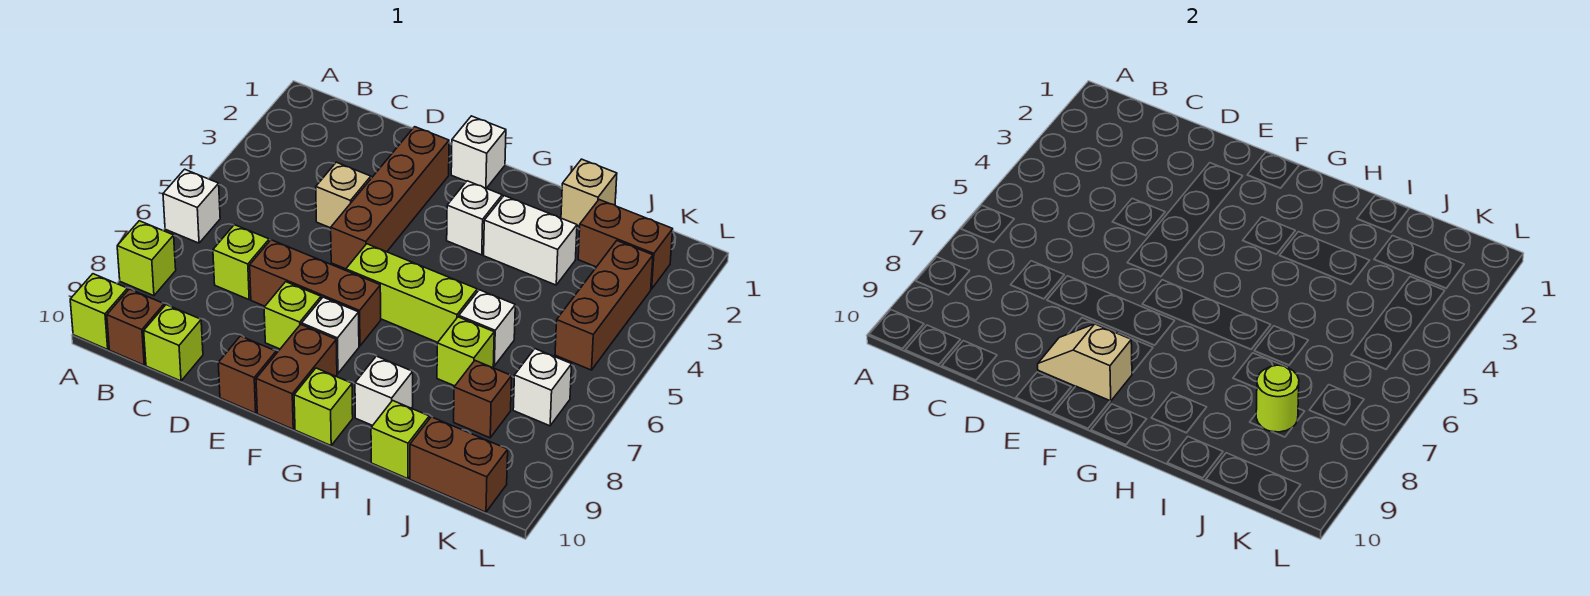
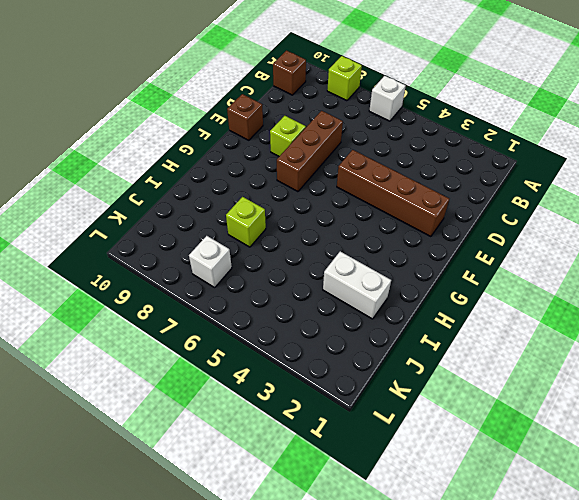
white brick I2:I3 level 1 -> white brick H3:I3 level 1
none -> lime brick A10 level 1
none -> lime brick C7 level 1
none -> lime brick C10 level 1
none -> tan brick D4 level 1

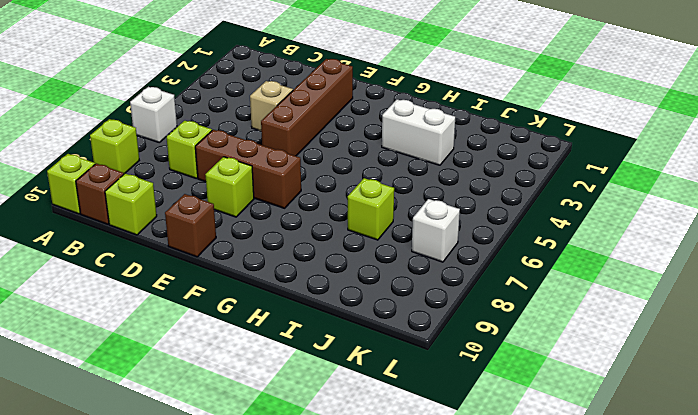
none -> white brick F1 level 1
none -> lime brick F6:H6 level 1
none -> white brick F8 level 1
none -> brown brick F9:F10 level 1

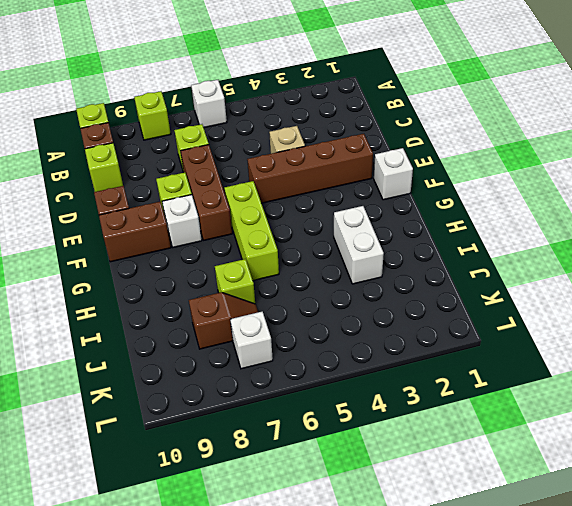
brown slope J7:J8 level 1 top 8 -> brown brick J8 level 1
none -> white brick G3 level 1
none -> lime brick G10 level 1
none -> white brick H9 level 1
none -> tan brick I1 level 1

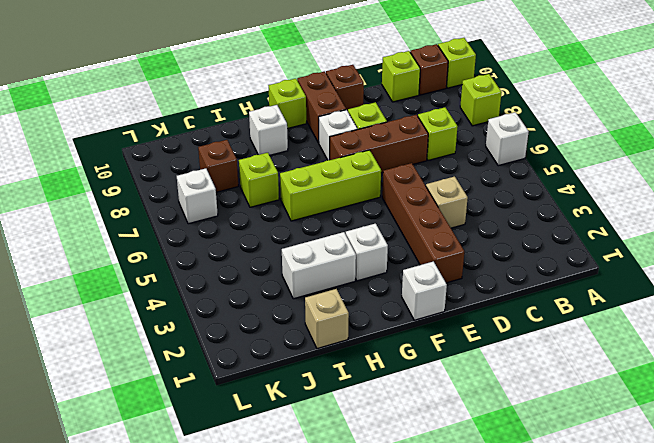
none -> white brick I6 level 1
none -> lime brick I10 level 1
none -> brown brick J2:K2 level 1
none -> brown brick J10:K10 level 1

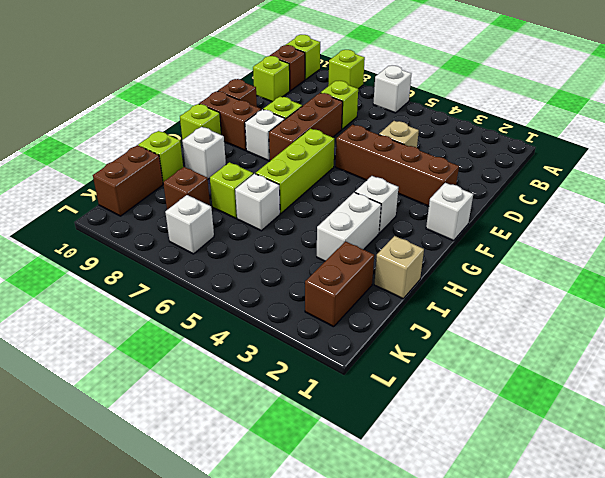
none -> brown brick K3:K5 level 1
none -> tan slope E9:F9 level 2 top F
none -> lime round brick J8 level 2

